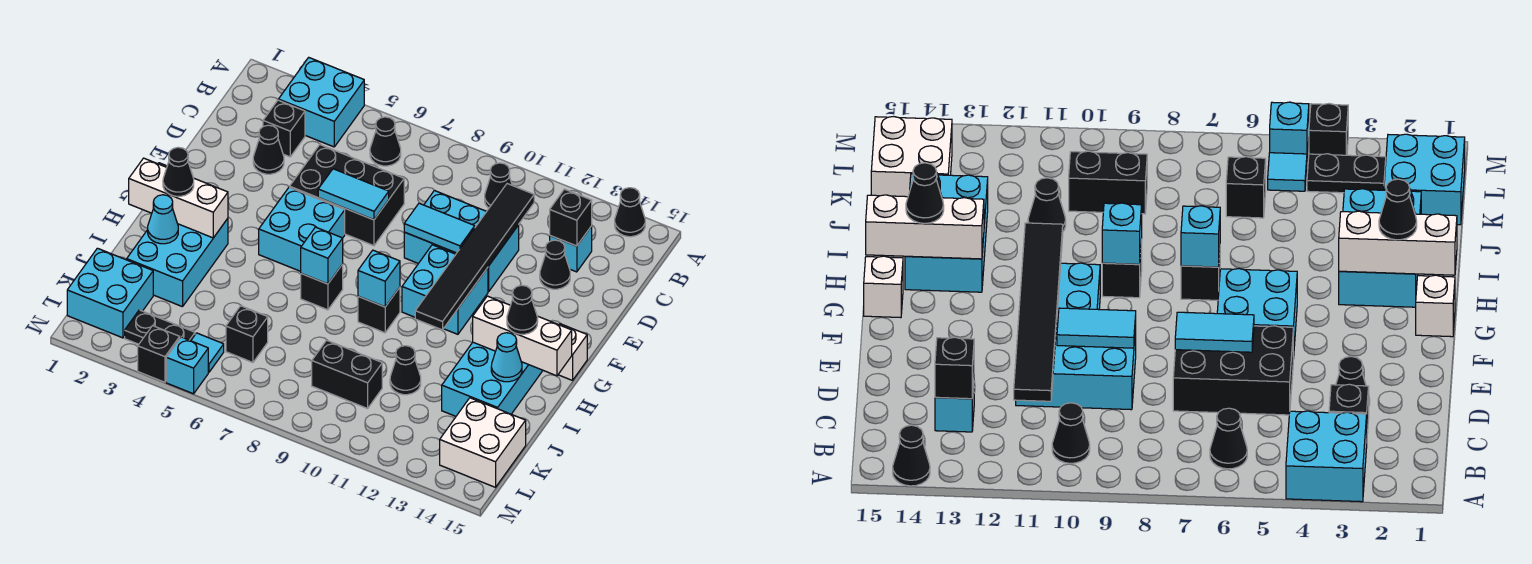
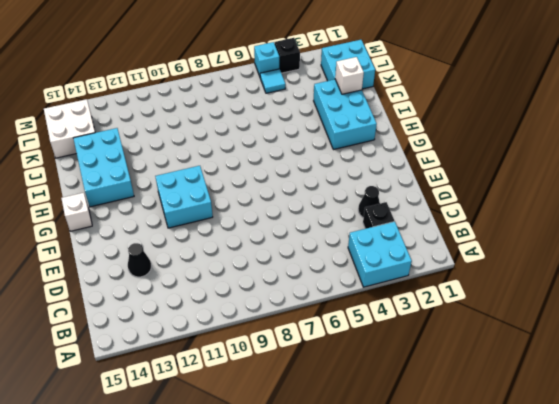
white brick J2 level 2 -> white brick G1 level 1
none -> black cone A14 level 1
none -> black cone B6 level 1
none -> black cone B10 level 1
none -> cyan brick C13 level 1

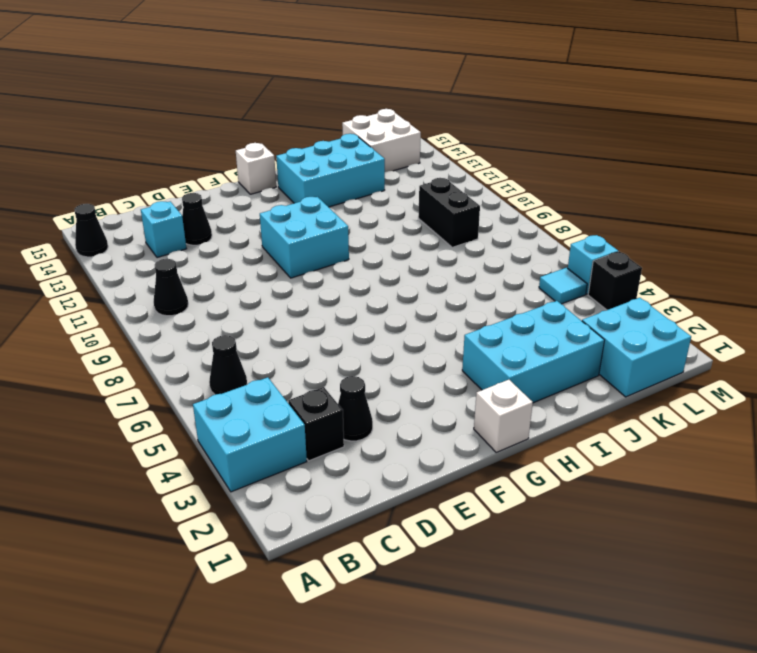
none -> black brick D5:E7 level 1
none -> cyan brick D9:E11 level 1
none -> cyan brick F5:G6 level 1
none -> black brick H7 level 1

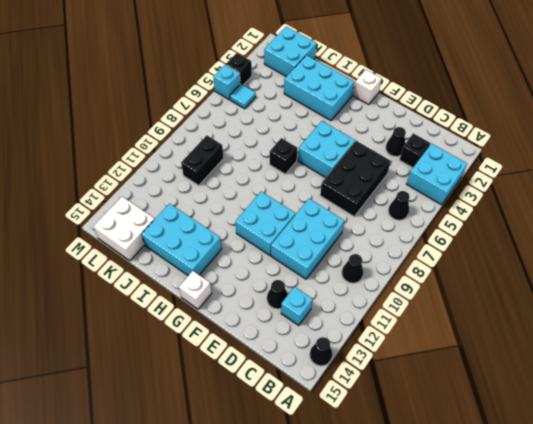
none -> black brick H9 level 1
none -> black cone J11 level 1
none -> black brick K6 level 1
none -> black plate L3:L4 level 1

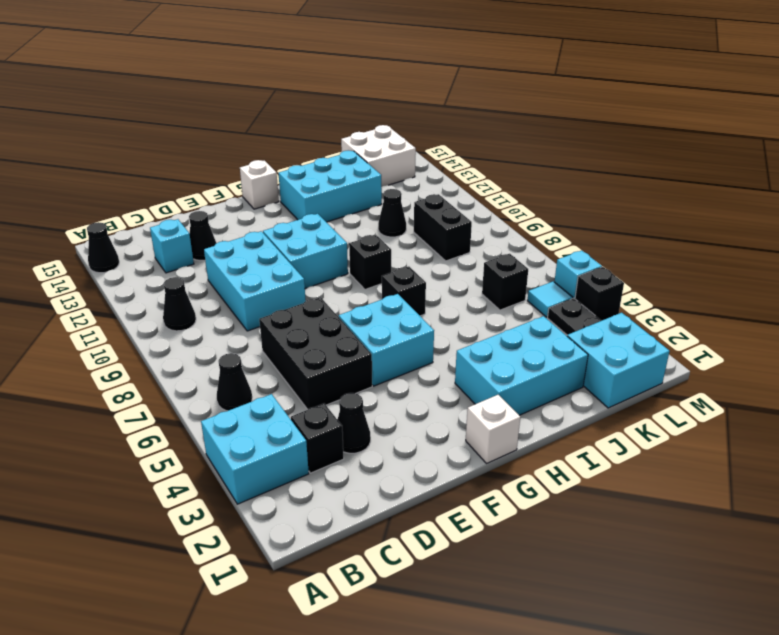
none -> black tile C11:H11 level 2
none -> black brick C13 level 2
none -> cyan tile E6:E7 level 2
none -> cyan tile E9:E10 level 2

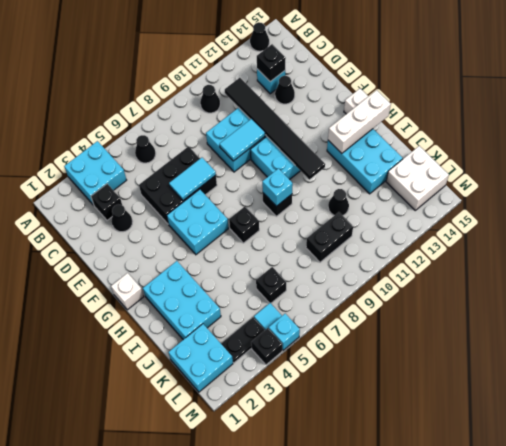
none -> white brick H1:H3 level 2
none -> cyan brick H7 level 2
none -> cyan cone I2 level 2
none -> cyan cone I14 level 2

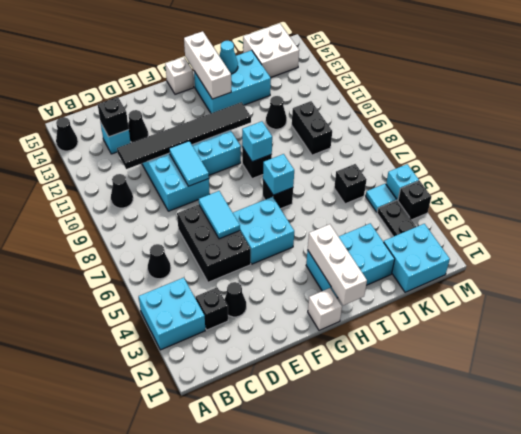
none -> cyan cone I2 level 2
none -> black cone H2 level 3
none -> black cone H14 level 3

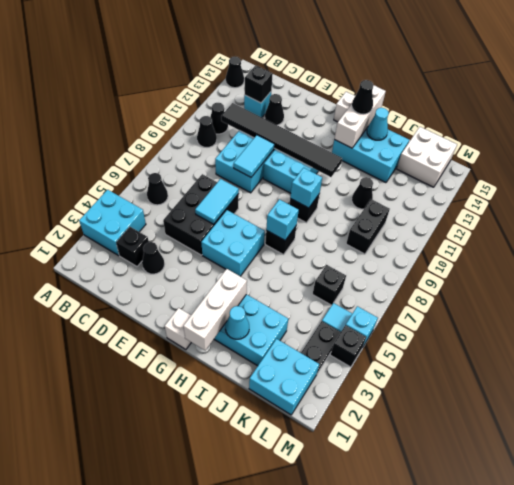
black cone B11 level 1 -> black cone H2 level 3

